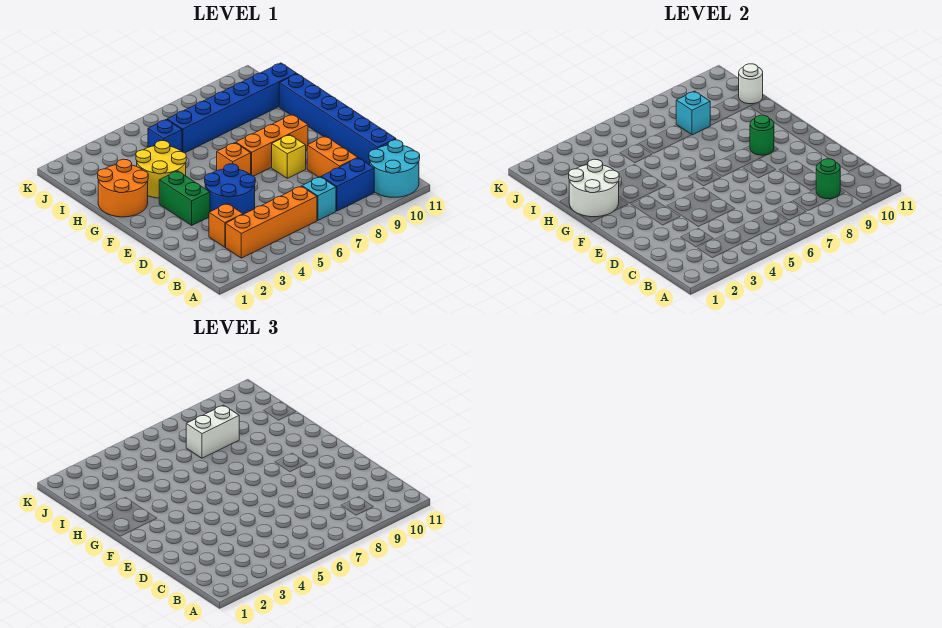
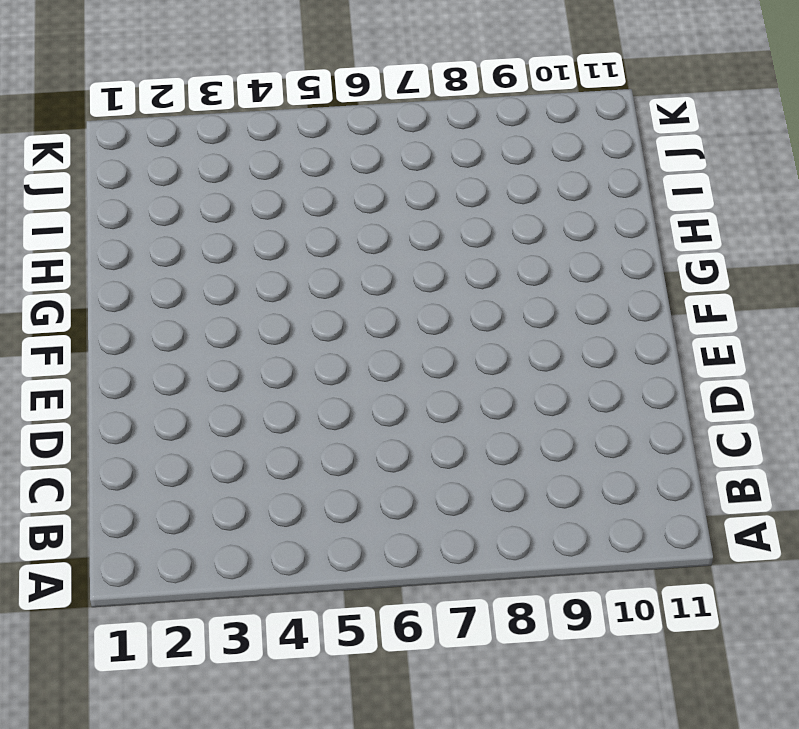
none -> cyan round brick A10:B11 level 1
none -> orange brick B3:B6 level 1
none -> cyan brick B7 level 1

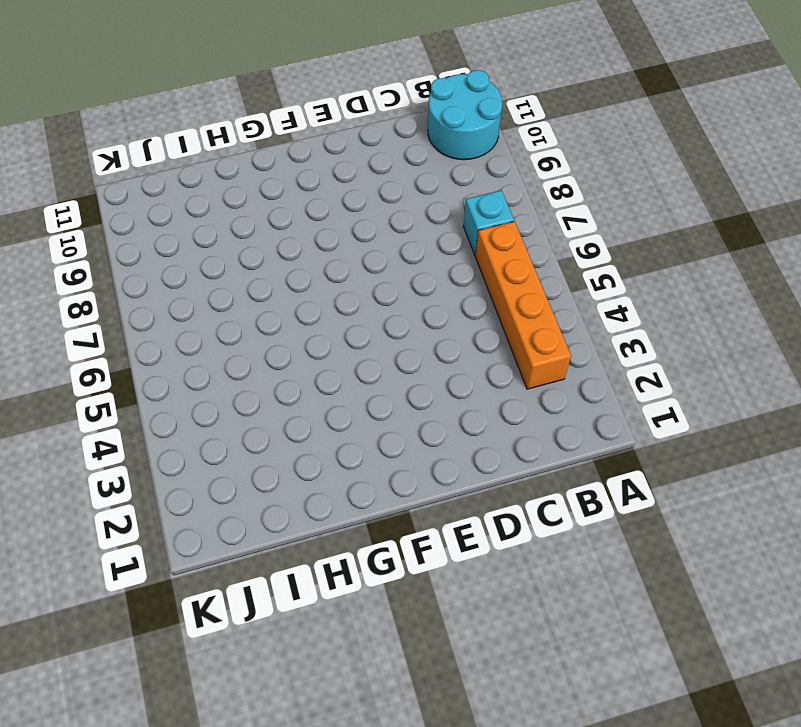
none -> blue brick B8:B9 level 1
none -> orange brick C3 level 1
none -> orange brick C9:D9 level 1

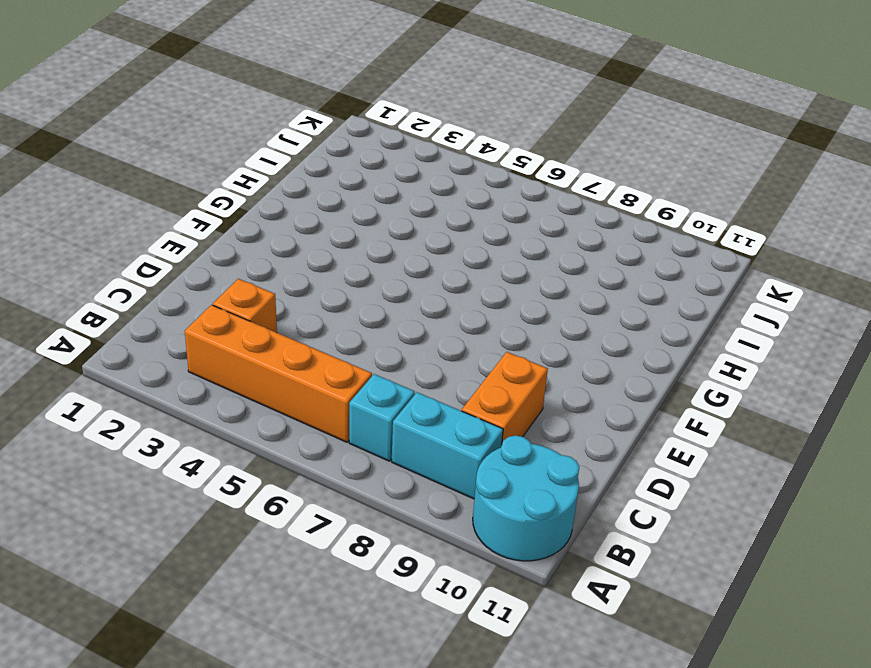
cyan brick B8:B9 level 1 -> blue brick B8:B9 level 1
none -> blue brick C11:H11 level 1
none -> blue round brick D4:E5 level 1
none -> green brick E3:F3 level 1

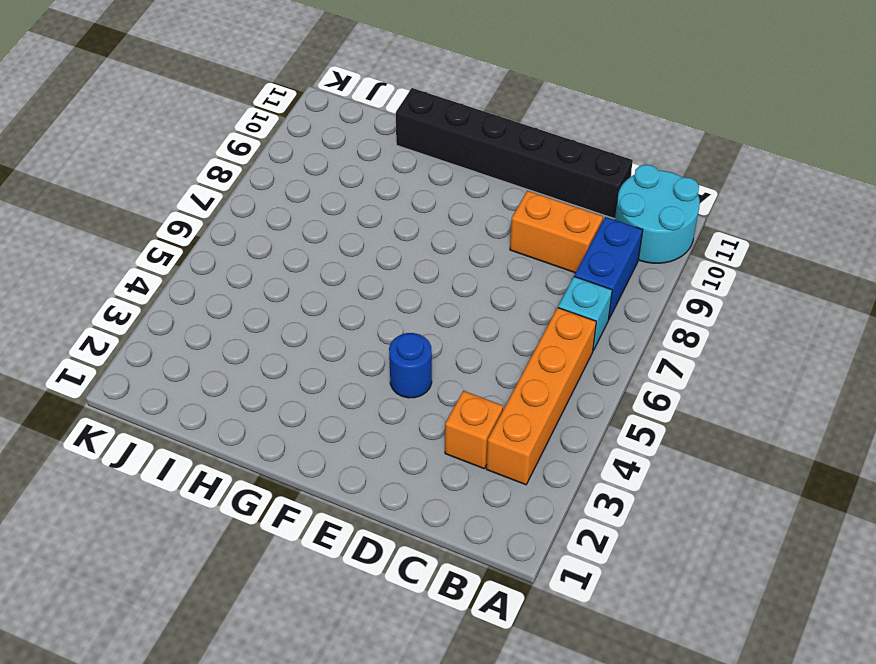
black brick C11:H11 level 1 -> blue brick C11:H11 level 1
blue round brick E4 level 1 -> blue round brick D4:E5 level 1
none -> green brick E3:F3 level 1
none -> yellow brick E8 level 1
none -> orange brick F6 level 1

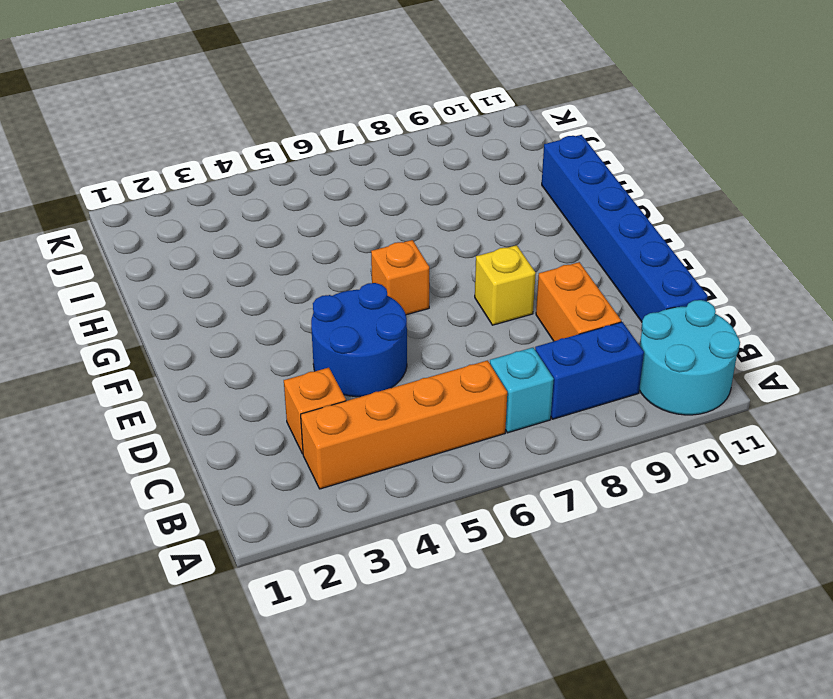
none -> green brick E3:F3 level 1
none -> orange brick F7:F9 level 1
none -> orange round brick G1:H2 level 1

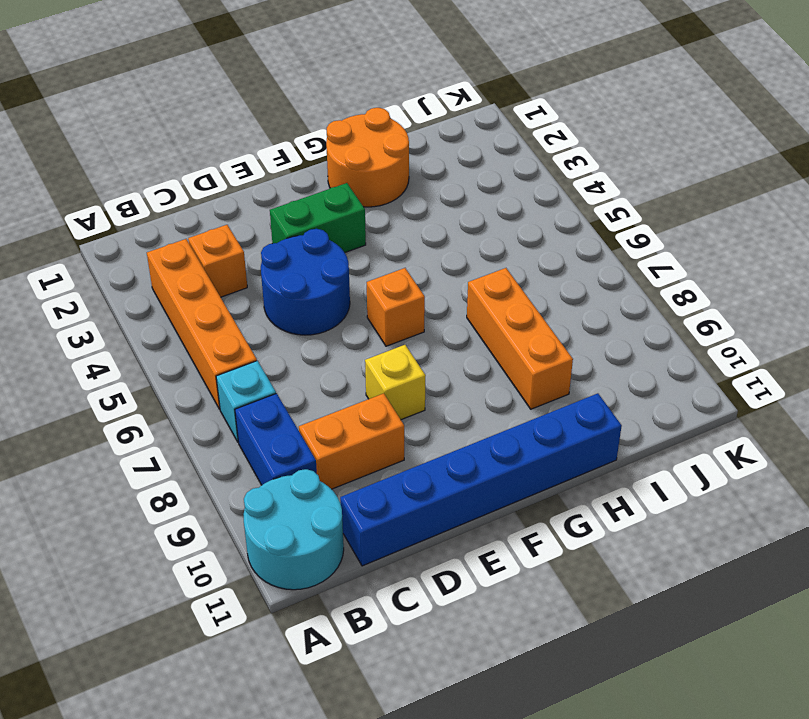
orange brick H7:H9 level 1 -> orange brick F7:F9 level 1
none -> yellow round brick G3:H4 level 1
none -> blue brick I5 level 1
none -> blue brick I6:I11 level 1

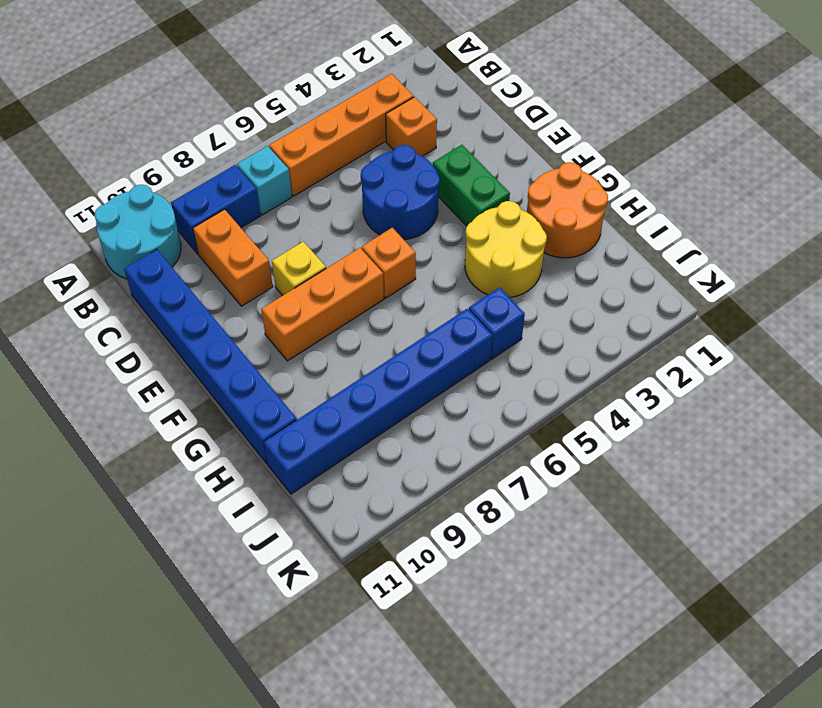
none -> green round brick B9 level 2
none -> green round brick F9 level 2
none -> white round brick G1:H2 level 2

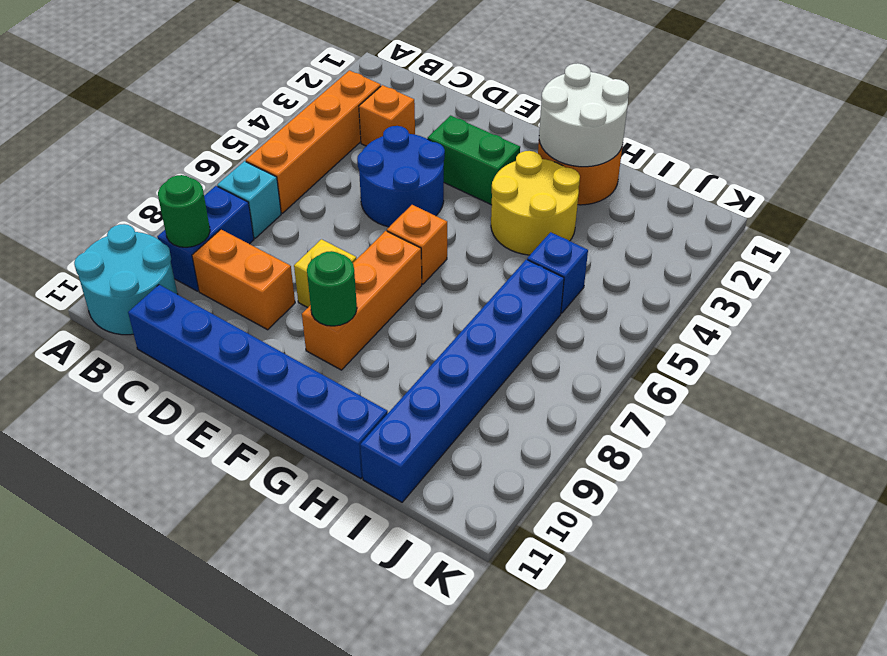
none -> cyan brick I8 level 2
none -> white round brick I11 level 2
none -> white brick I7:I8 level 3

